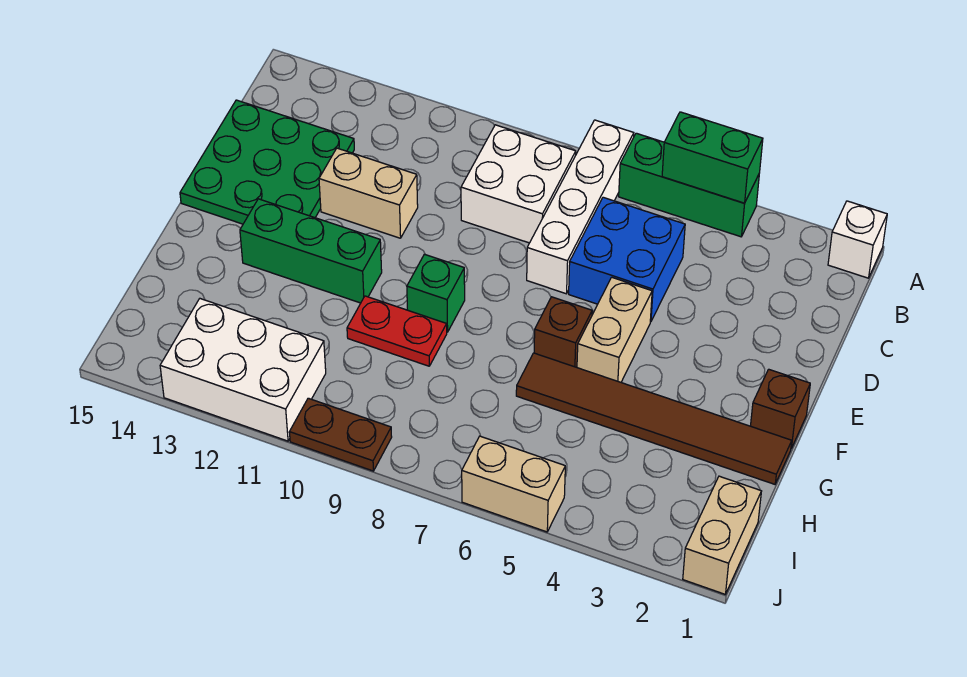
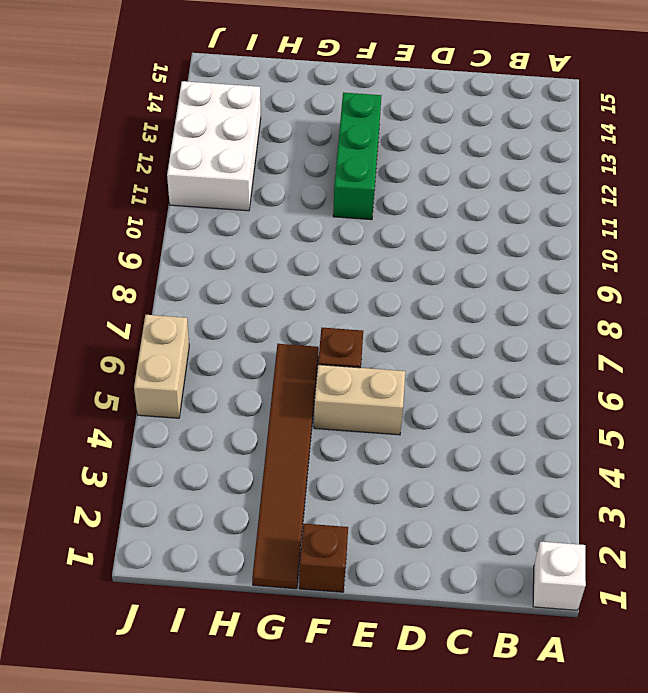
none -> green brick A4:A6 level 1
none -> white brick A7:D7 level 1
none -> white brick B8:C9 level 1

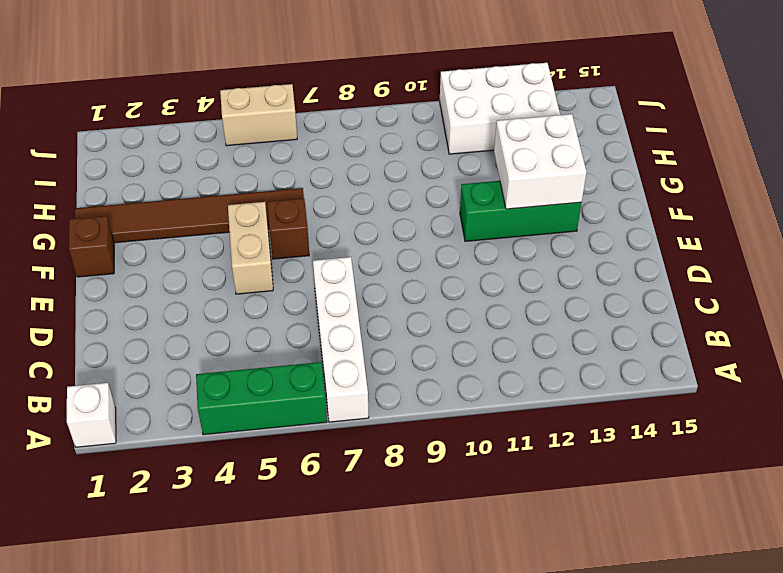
white brick F12:G13 level 2 -> white brick B8:C9 level 1
none -> blue brick C5:D6 level 1
none -> green plate C13:E15 level 1
none -> tan brick D11:D12 level 1

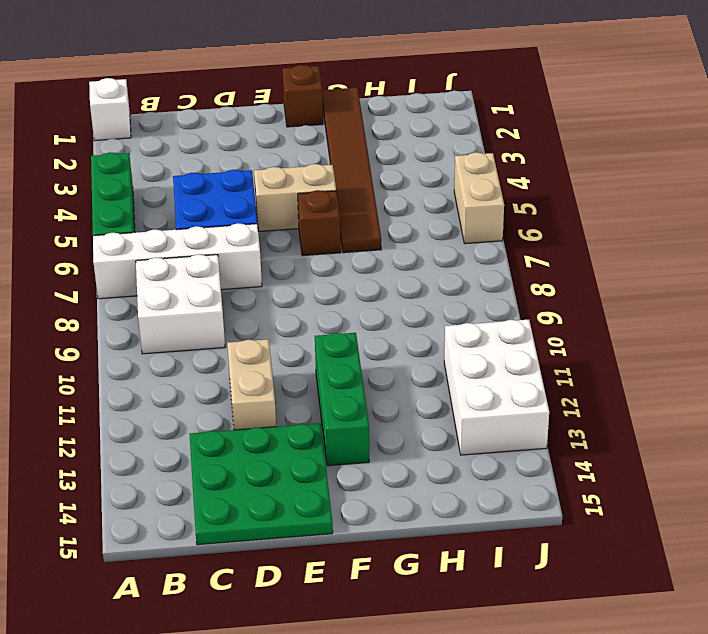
none -> green brick F9 level 1
none -> red plate G9:G10 level 1
none -> tan brick I1:J1 level 1

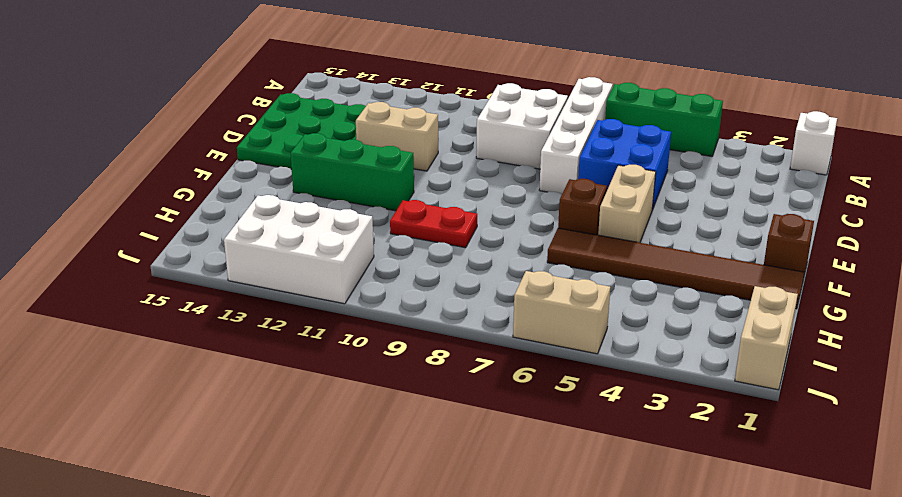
none -> green brick F9 level 1
none -> brown plate J9:J10 level 1
none -> green brick A4:A5 level 2

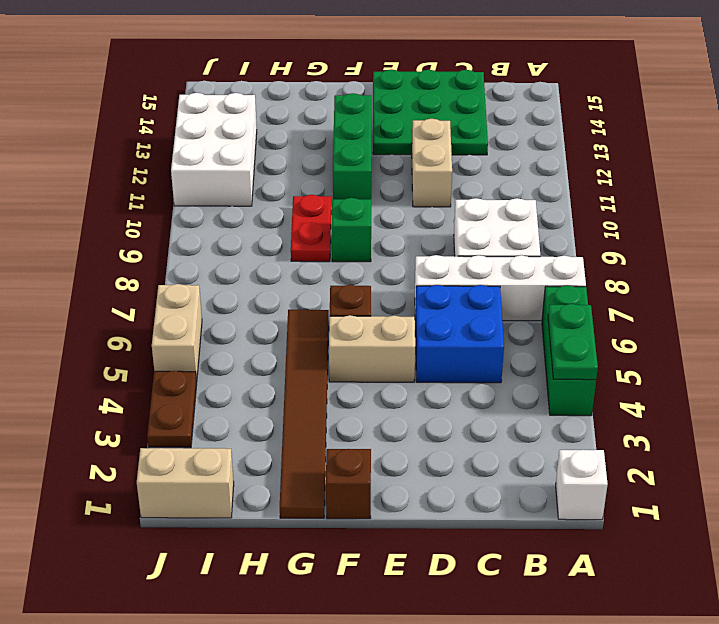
green plate A4:A5 level 2 -> green brick A4:A5 level 2
brown plate J3:J4 level 1 -> brown plate J9:J10 level 1

